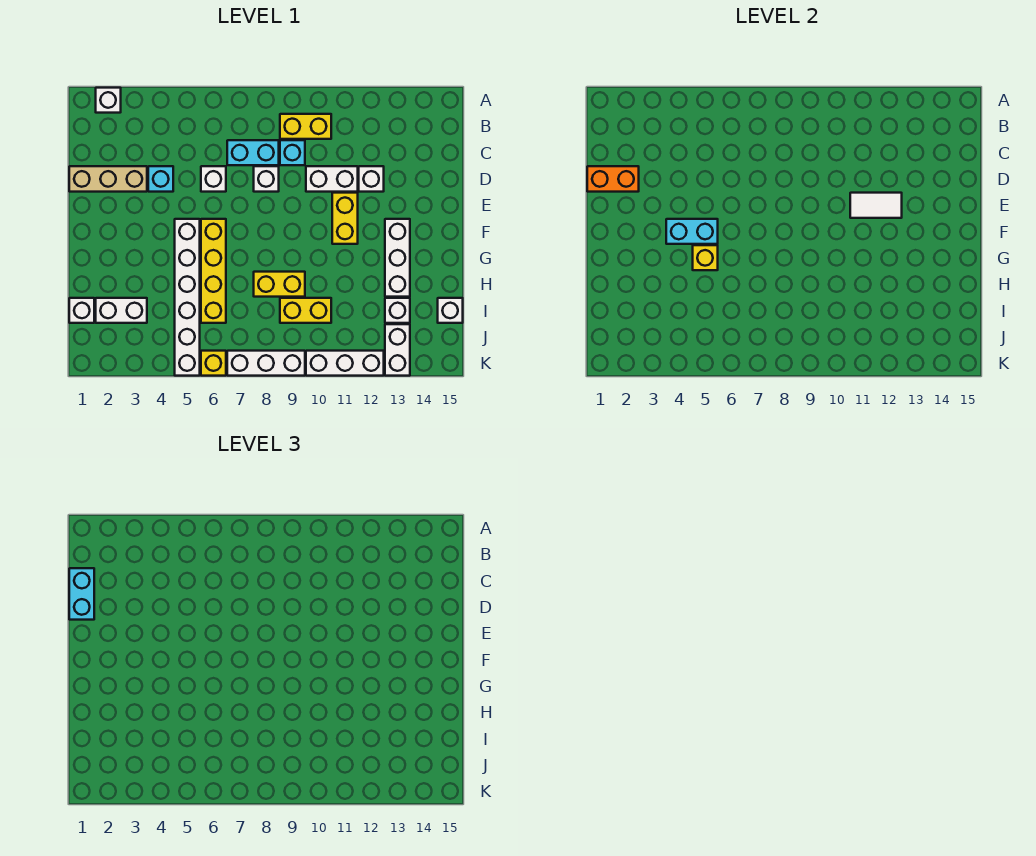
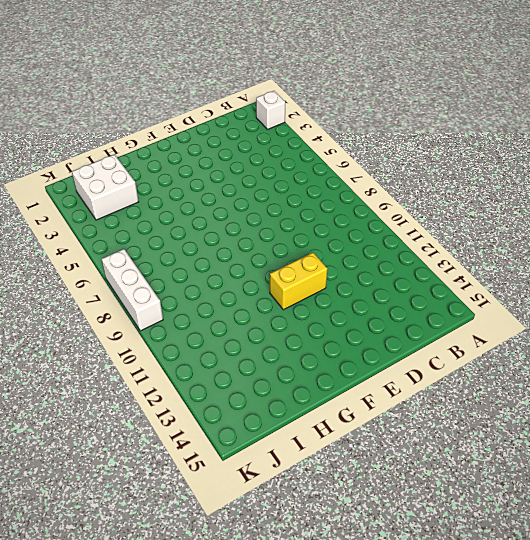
white brick I2:J3 level 1 -> white brick I2:I3 level 1
none -> yellow brick B9:B10 level 1
none -> cyan brick C7:C8 level 1
none -> cyan brick C9 level 1

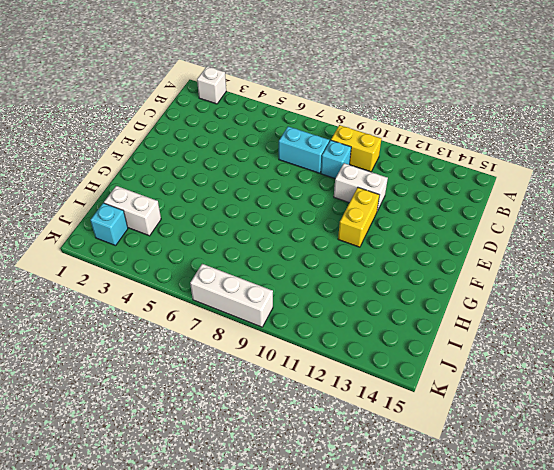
cyan brick J2 level 1 -> cyan brick D4 level 1
none -> tan brick D1:D3 level 1
none -> white brick D6 level 1
none -> white brick D8 level 1

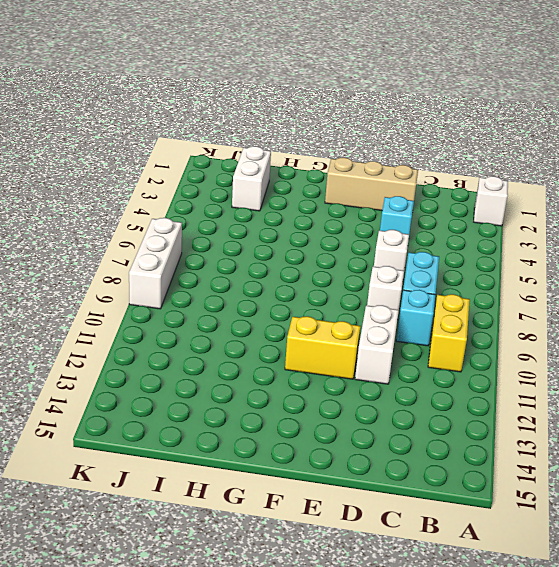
tan brick D2:F2 level 1 -> tan brick D1:D3 level 1
none -> white brick D12 level 1
none -> white brick F5:K5 level 1
none -> yellow brick F6:I6 level 1

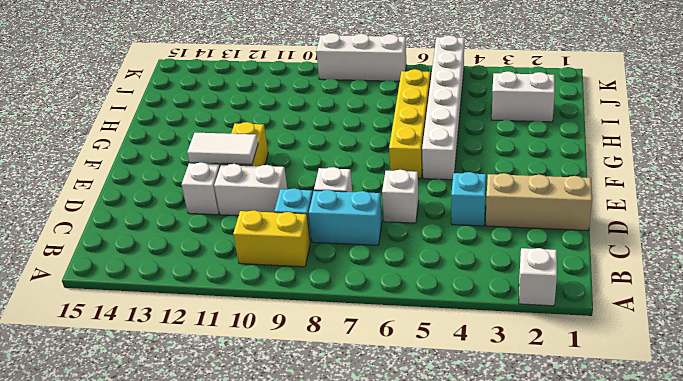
none -> white brick F13:H13 level 1
none -> yellow brick H8:H9 level 1
none -> white brick I1 level 1

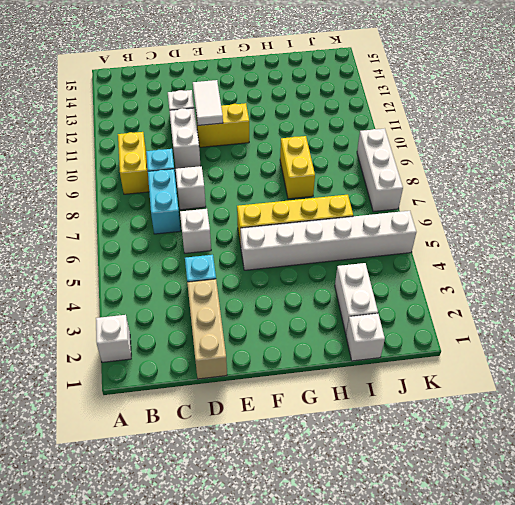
none -> white brick F13:H13 level 1
none -> yellow brick I9:I10 level 1
none -> white brick I13 level 1

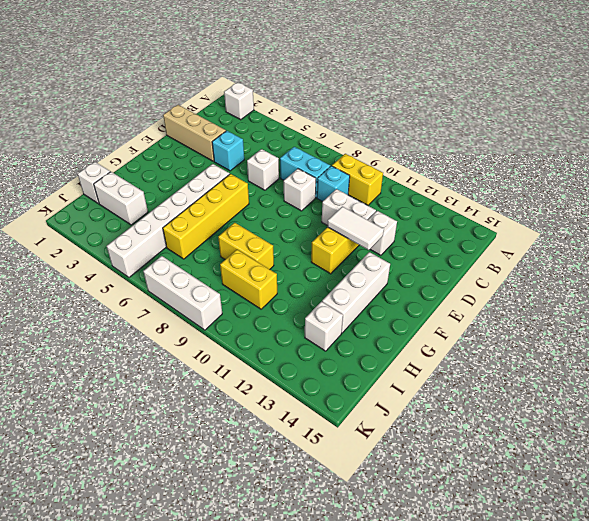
none -> white brick I15 level 1
none -> white brick J13:K13 level 1
none -> yellow brick K6 level 1

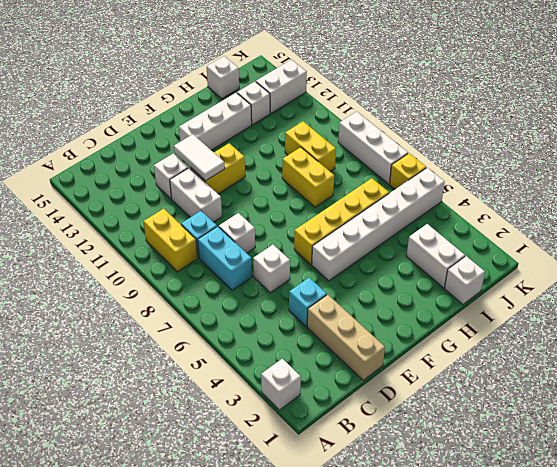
none -> white brick K10:K12 level 1
none -> orange brick D1:D2 level 2
none -> cyan brick F4:F5 level 2

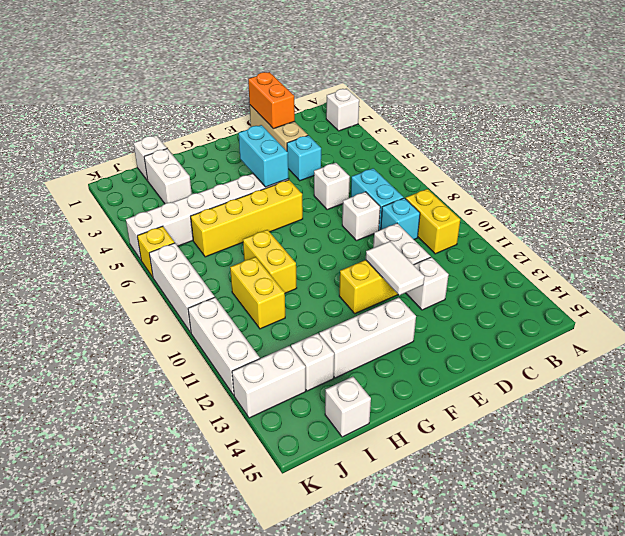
none -> yellow brick G5 level 2
none -> cyan brick C1:D1 level 3

